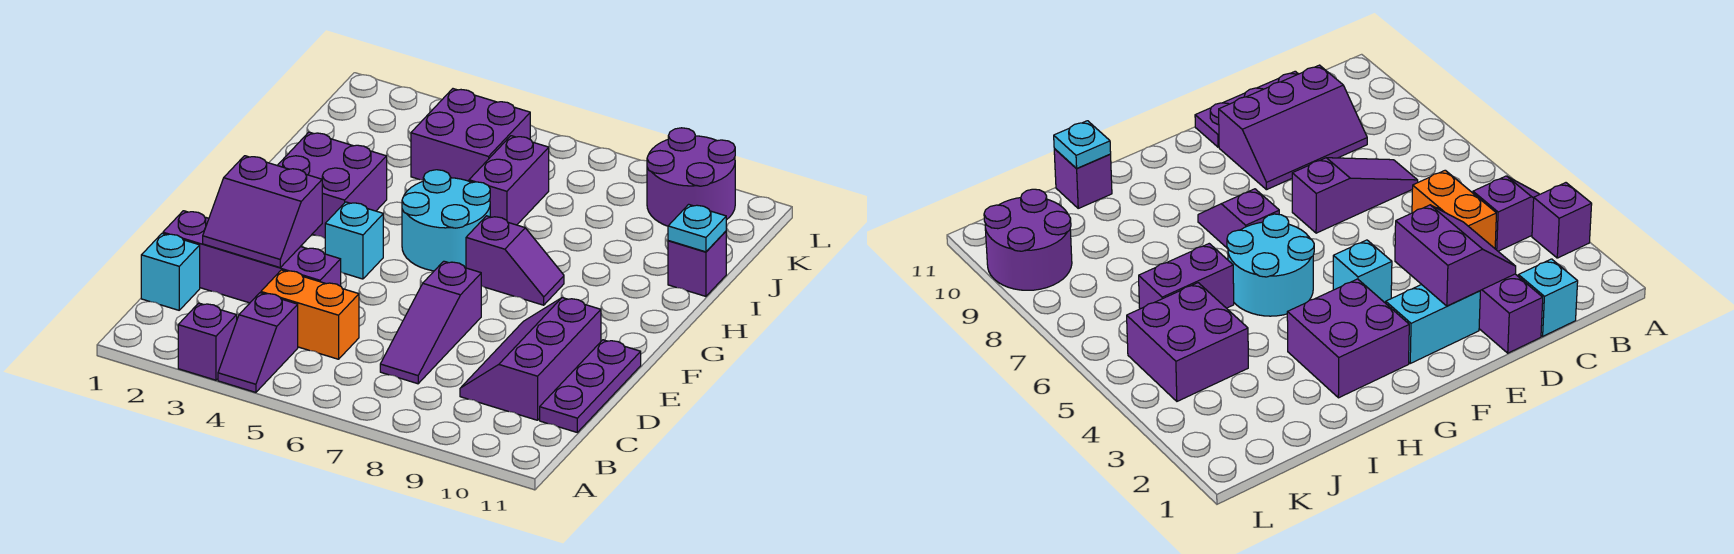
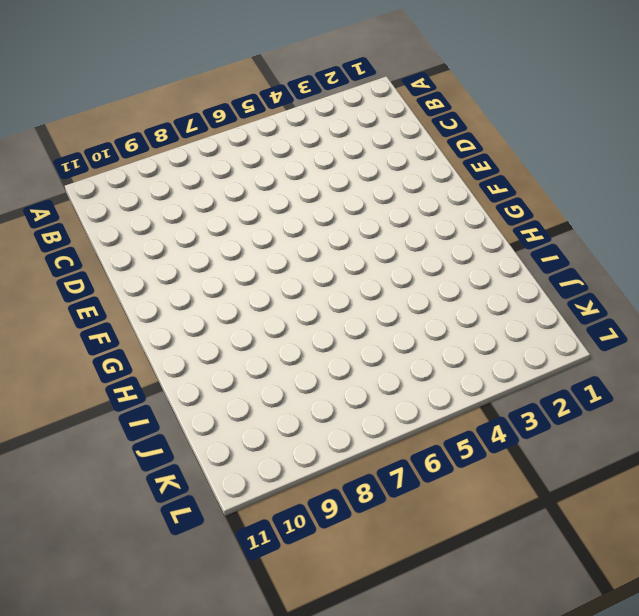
none -> purple brick A3 level 1
none -> purple slope A4:B4 level 1 top B
none -> cyan brick C1 level 1

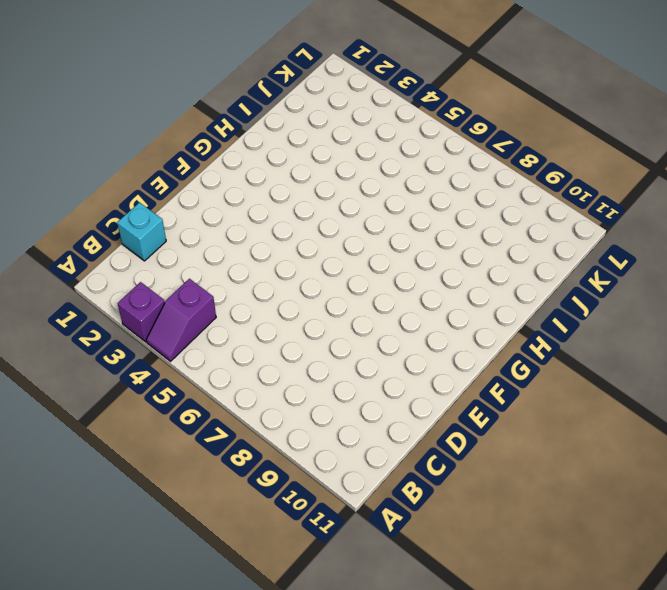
none -> orange brick C4:C5 level 1
none -> purple slope C7:E7 level 1 top E
none -> purple slope C9:E10 level 1 top 10

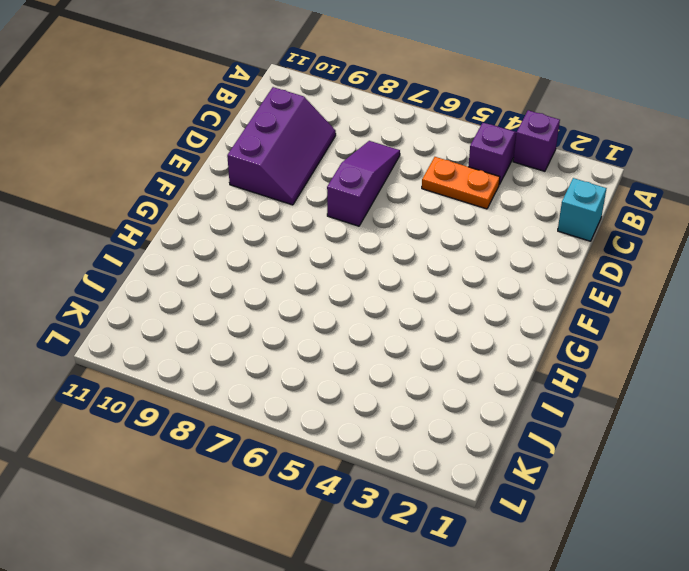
orange plate C4:C5 level 1 -> orange brick C4:C5 level 1
none -> purple plate C11:E11 level 1
none -> purple brick D1:D4 level 1
none -> cyan brick E2:F2 level 1

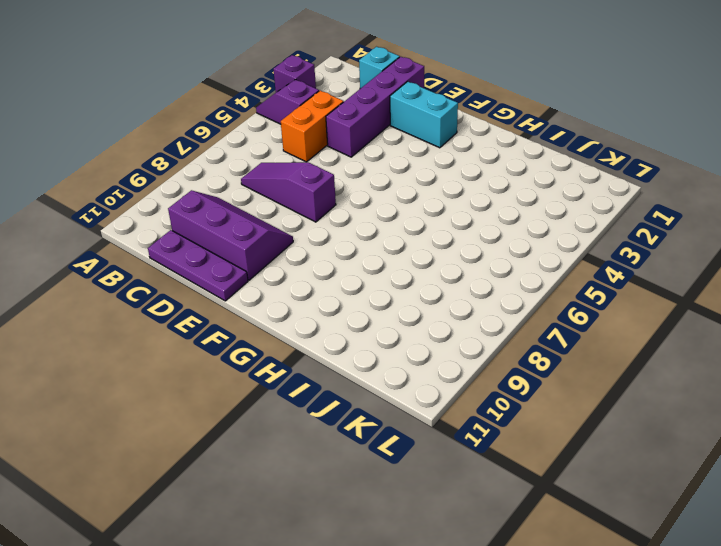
none -> cyan brick F4 level 1
none -> purple brick G2:H3 level 1
none -> cyan round brick G5:H6 level 1

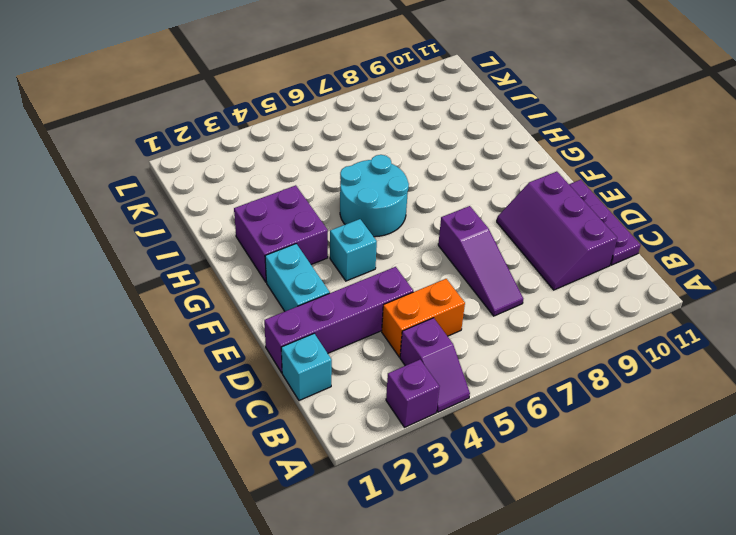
none -> purple slope G7:G8 level 1 top 7
none -> purple brick I6:J6 level 1
none -> purple brick I11 level 1

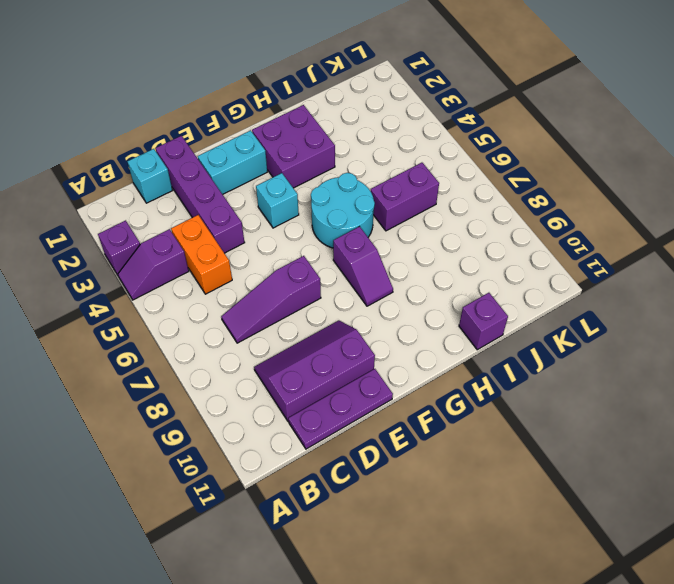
none -> purple brick J4:K5 level 1
none -> purple round brick K9:L10 level 1
none -> purple slope D2:E3 level 2 top E

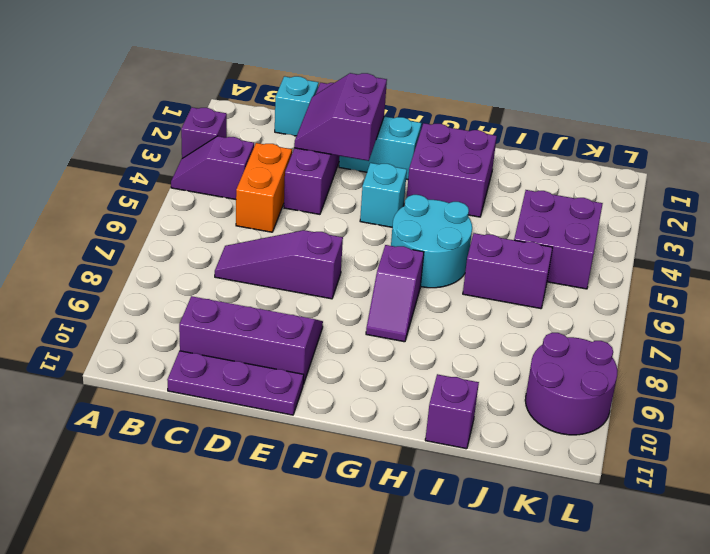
none -> cyan plate I11 level 2

